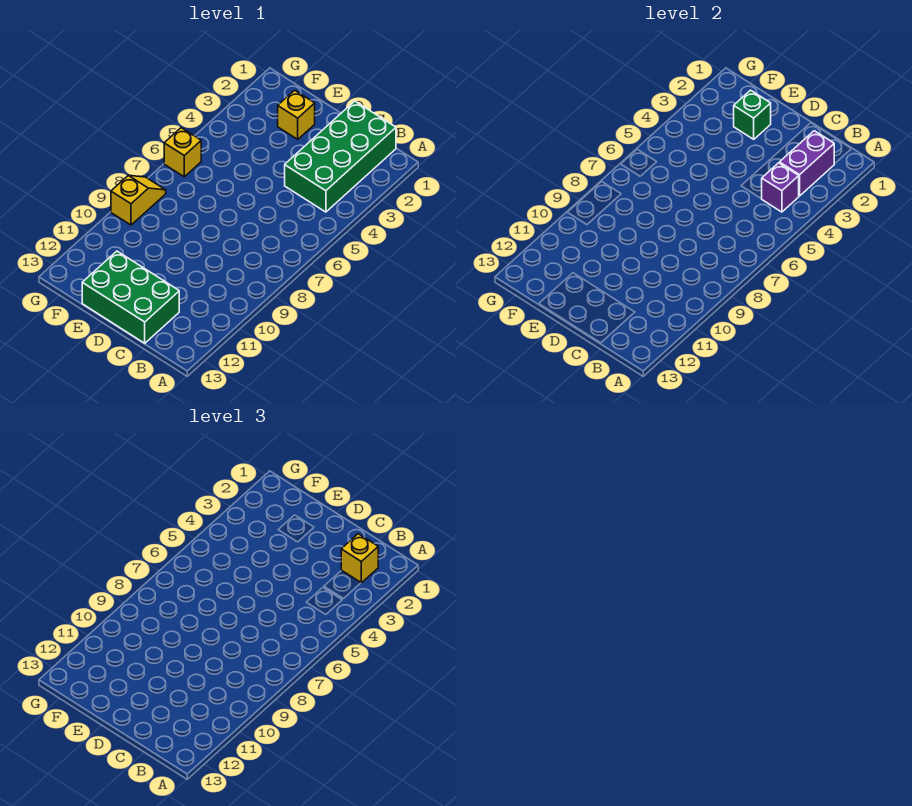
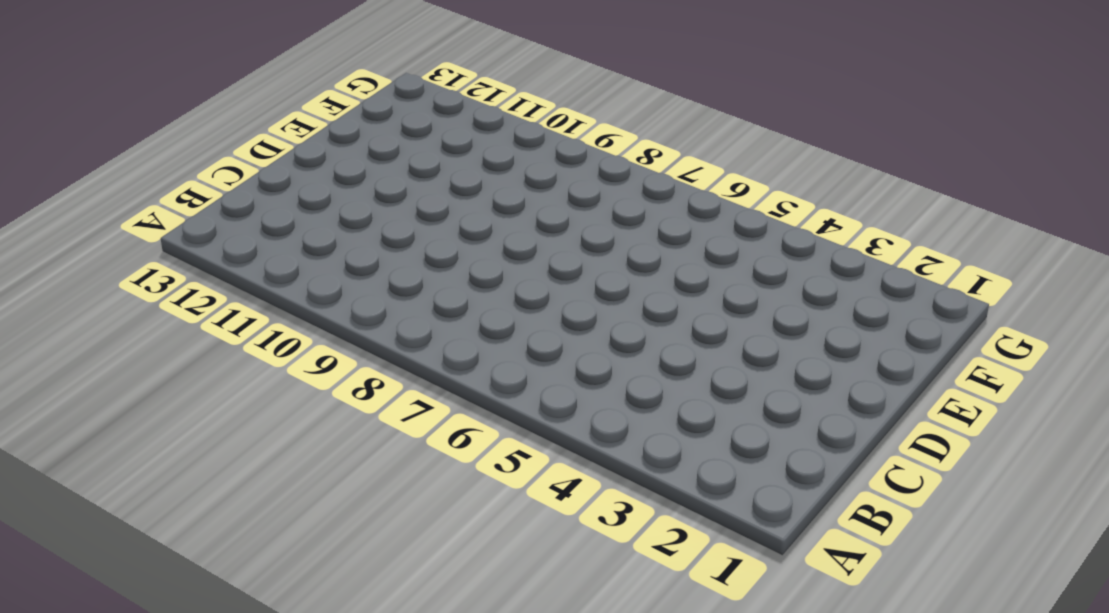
none -> green brick B1:C4 level 1
none -> green brick C12:E13 level 1

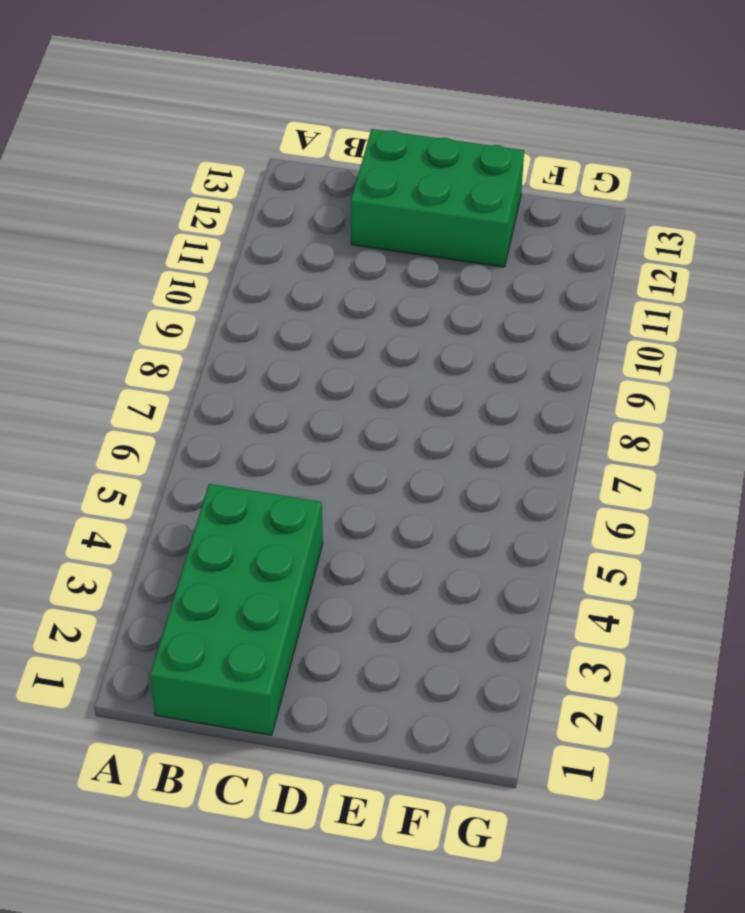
none -> yellow brick E2 level 1
none -> yellow brick G6 level 1

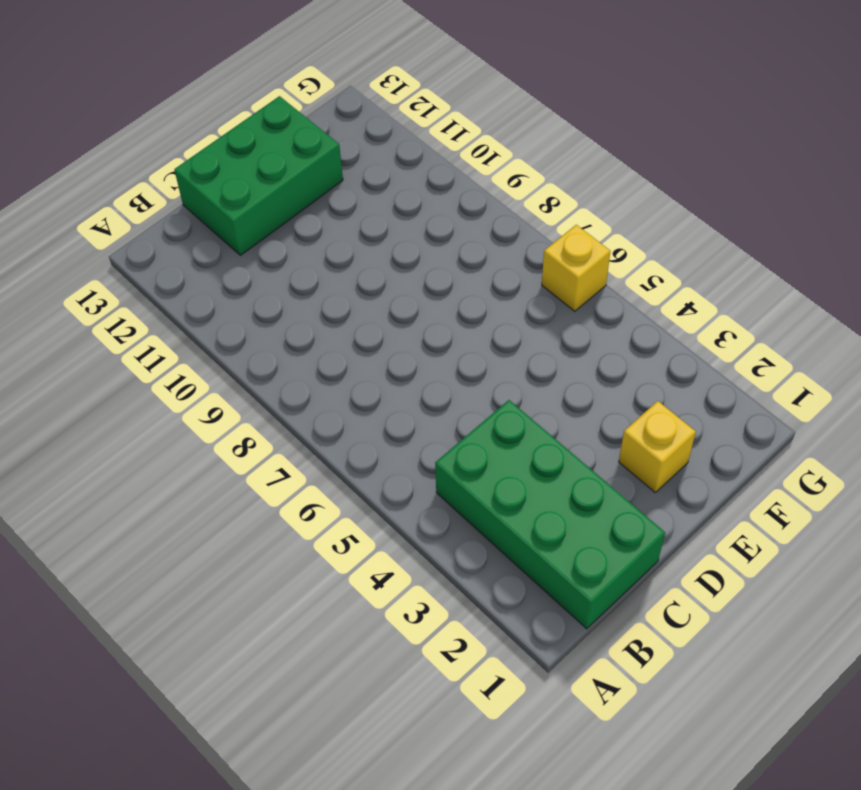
none -> yellow slope G8:G9 level 1 top 9
none -> purple brick B2:B3 level 2

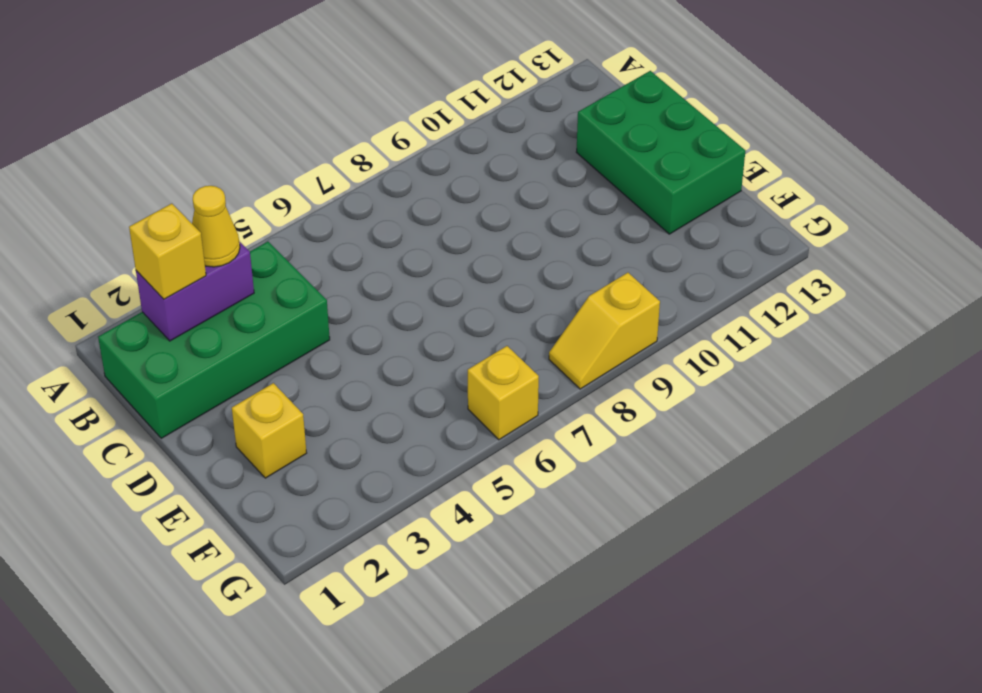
yellow cone B3 level 3 -> none
none -> purple brick B4 level 2
none -> green brick E2 level 2

